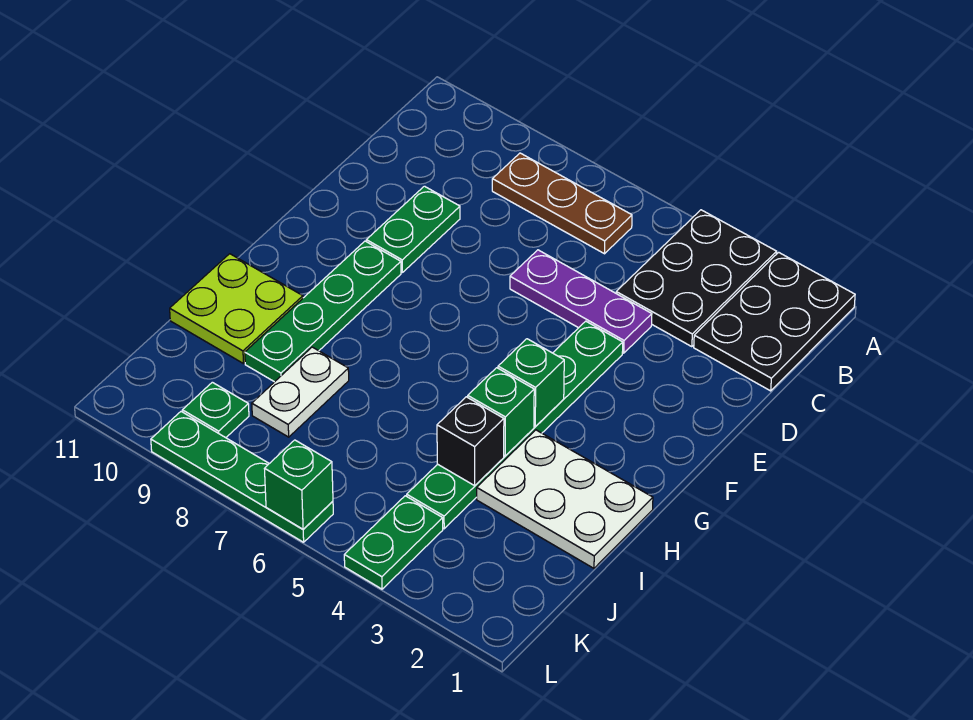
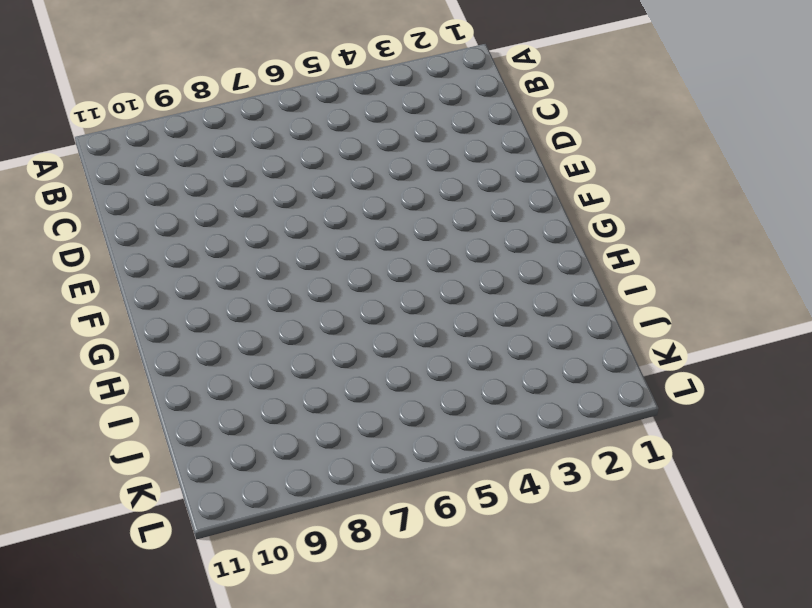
none -> black plate A1:C2 level 1
none -> black plate A3:C4 level 1
none -> brown plate B6:B8 level 1

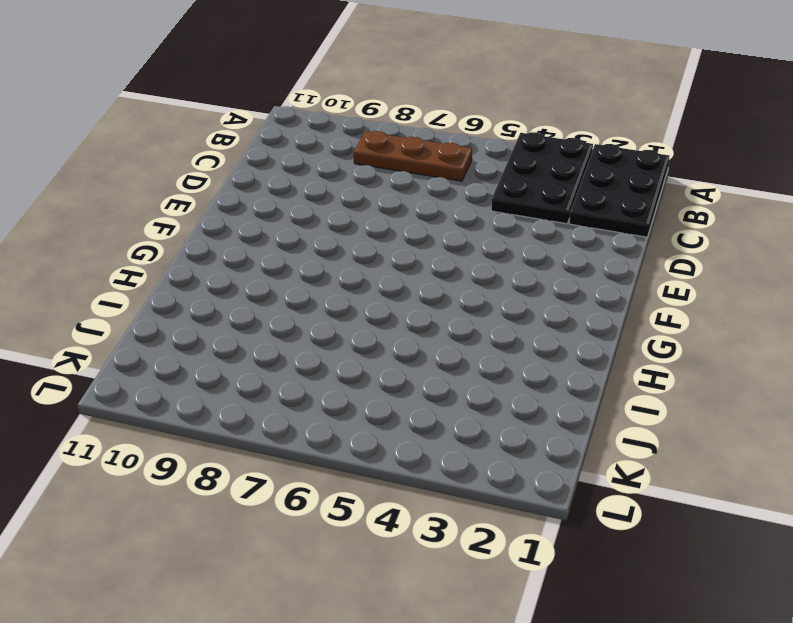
none -> purple plate D4:D6 level 1
none -> green plate D9:E9 level 1
none -> green plate E4:J4 level 1

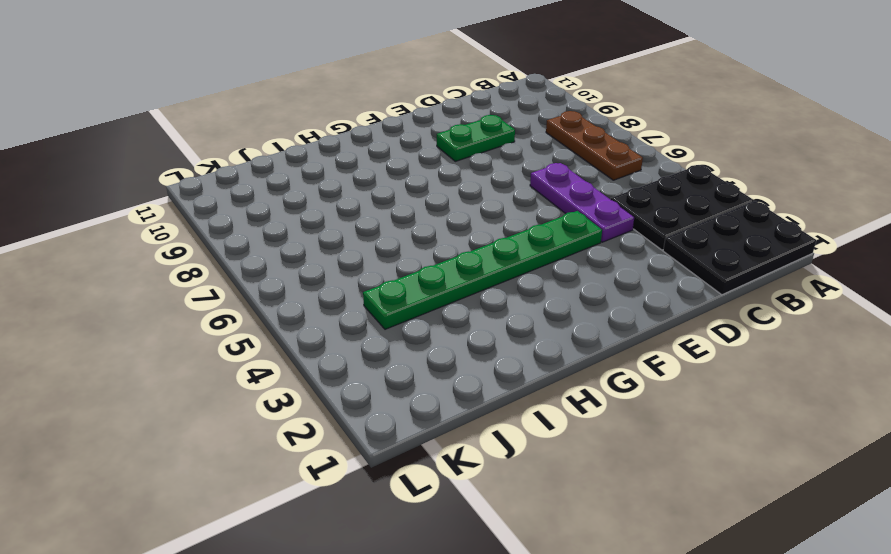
none -> green plate F9:I9 level 1
none -> white plate H1:I3 level 1
none -> lime plate H10:I11 level 1

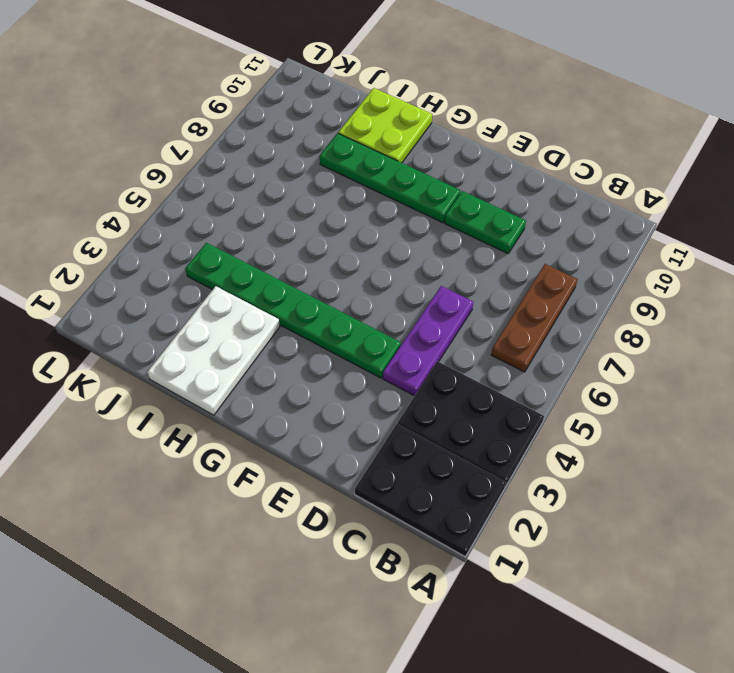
none -> white plate I8:J8 level 1
none -> green plate K4:L4 level 1
none -> green plate K9 level 1

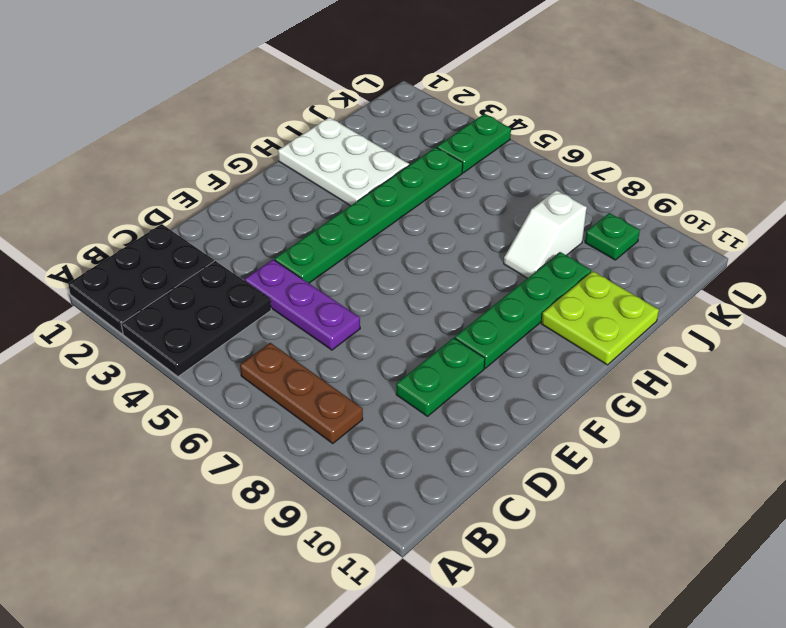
white slope I8:J8 level 1 top J -> white plate I8:J8 level 1
none -> green plate L6:L9 level 1
none -> green brick G4 level 2
none -> green brick H4 level 2

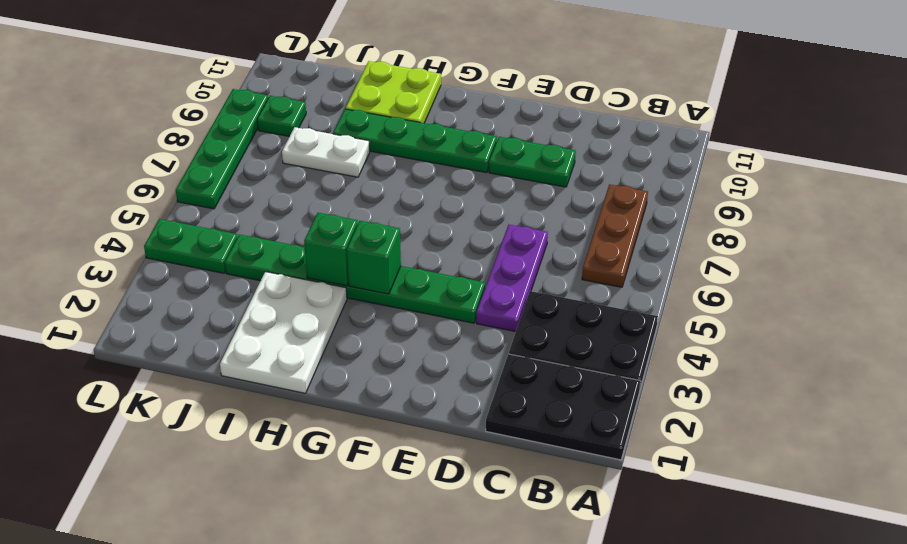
none -> black brick I4 level 2
none -> green brick L6 level 2

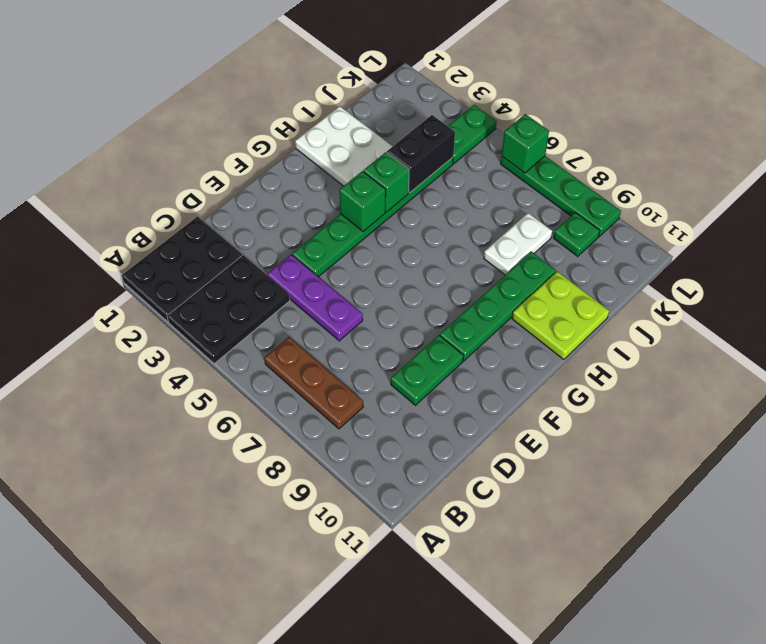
black brick I4:J4 level 2 -> black brick I4 level 2

